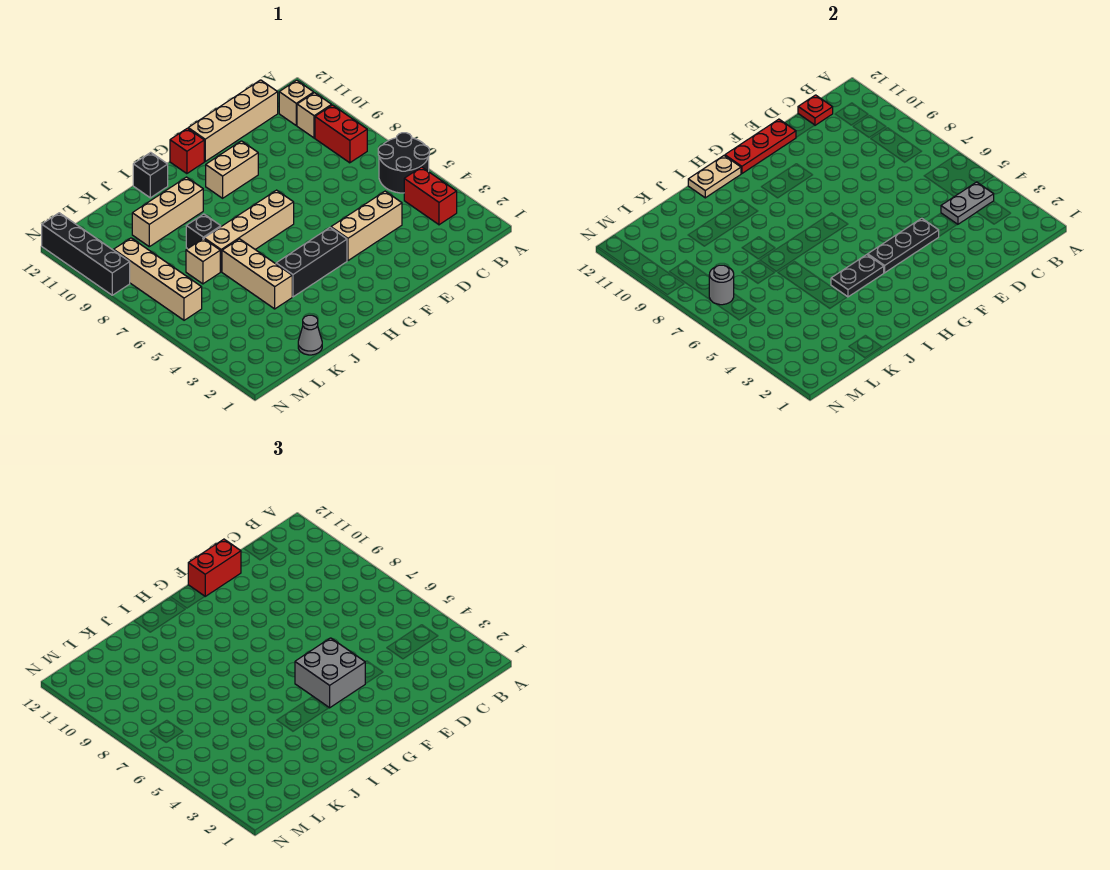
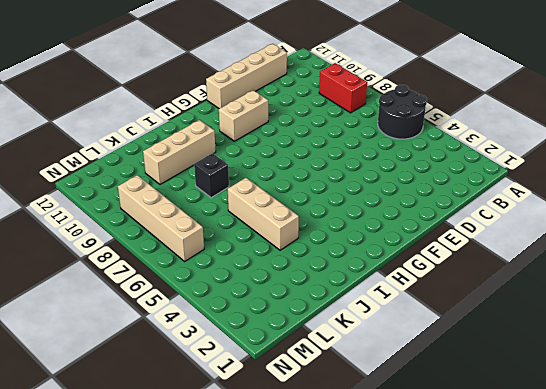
none -> red brick B3:B4 level 1
none -> tan brick B10 level 1
none -> tan brick B11 level 1

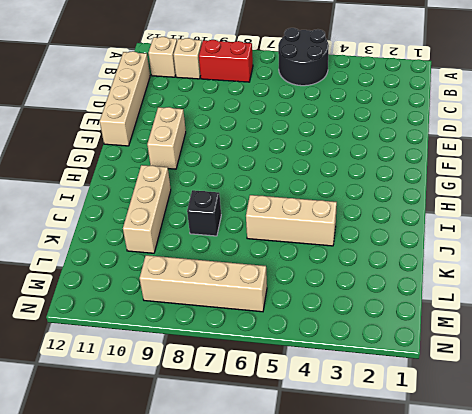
none -> red brick B3:B4 level 1
none -> tan brick D4:F4 level 1
none -> black brick G4:I4 level 1

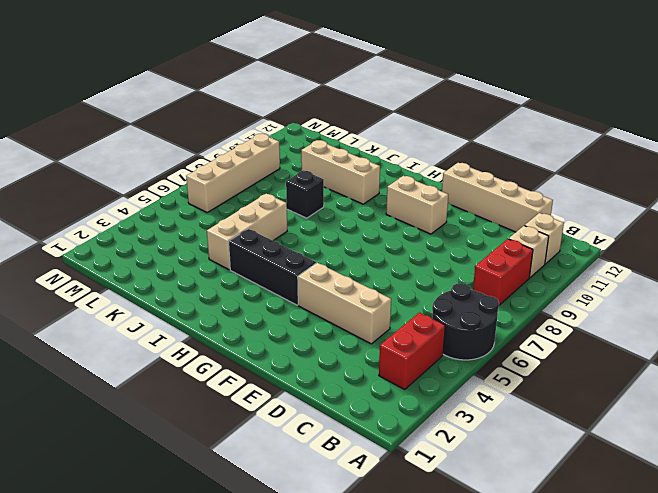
none -> tan brick G7:J7 level 1
none -> red brick G12 level 1
none -> black brick I12 level 1

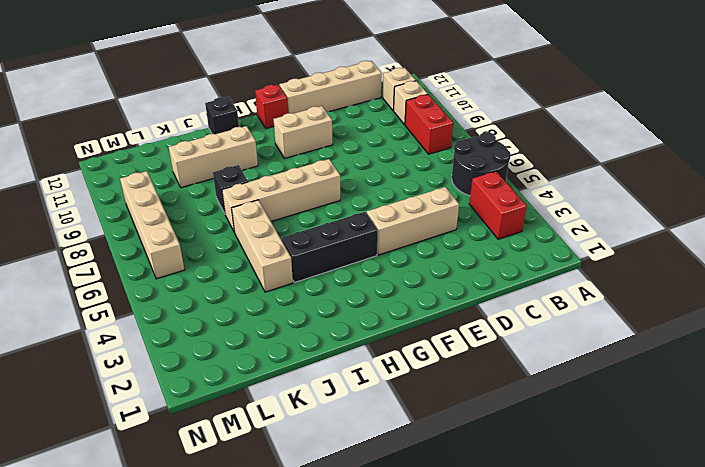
none -> grey cone K1 level 1
none -> tan brick K7 level 1
none -> black brick N9:N12 level 1

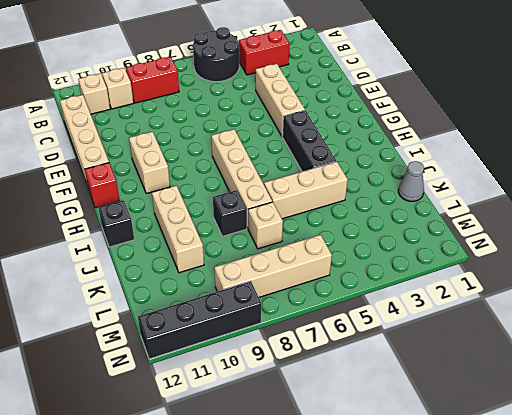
none -> grey plate B4:C4 level 2
none -> red plate C12 level 2
none -> black plate E4:G4 level 2

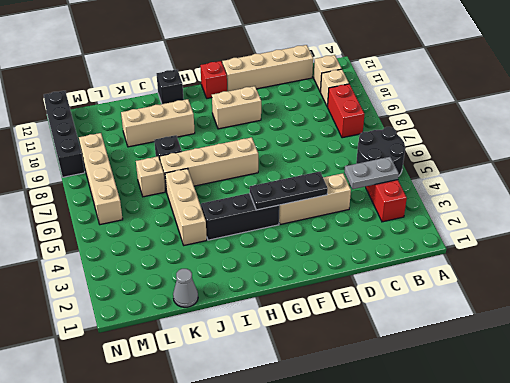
none -> red plate C12 level 2
none -> red plate E12:G12 level 2
none -> black plate H4:I4 level 2

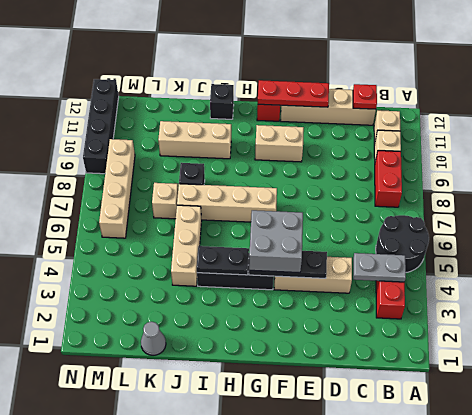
none -> tan plate H12:I12 level 2
none -> grey round brick M7 level 2
none -> red brick E12:F12 level 3

